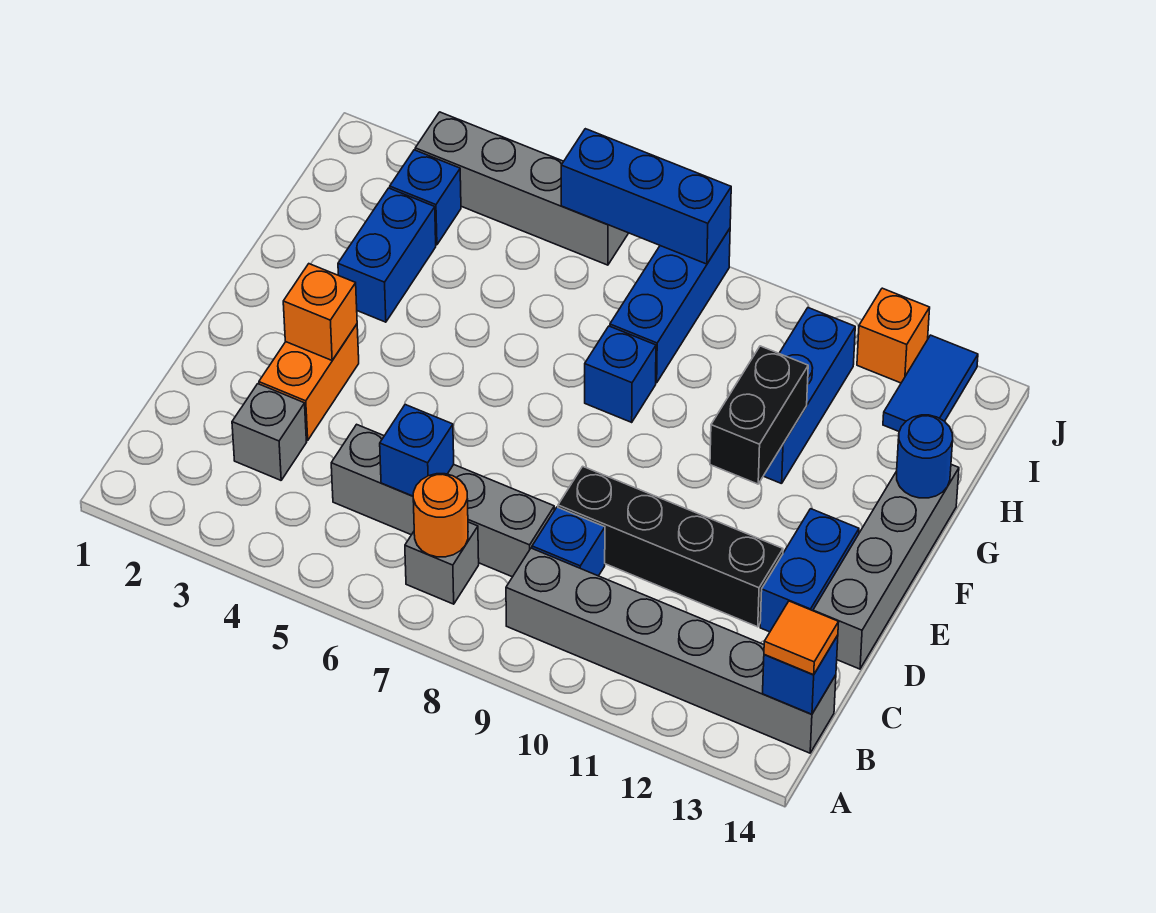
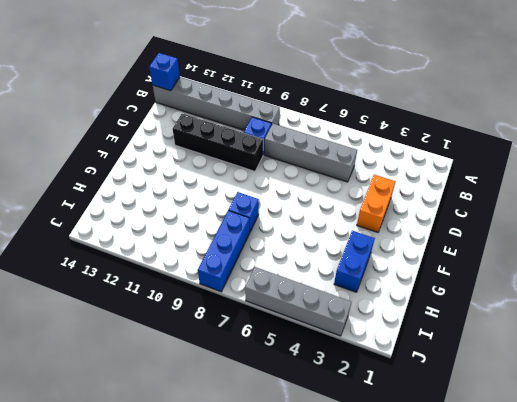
none -> grey brick B7 level 1
none -> grey brick C3 level 1
none -> blue brick D13:E13 level 1

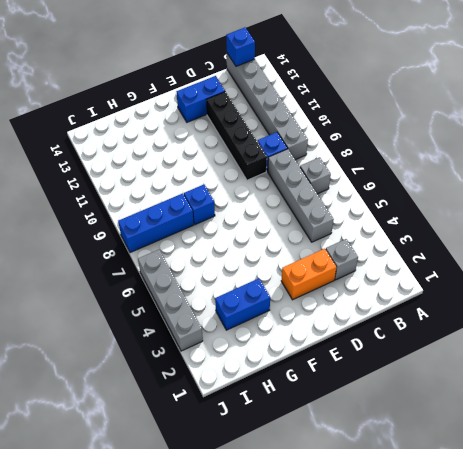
none -> grey brick D14:G14 level 1
none -> blue brick G11:I11 level 1
none -> blue brick I3 level 1

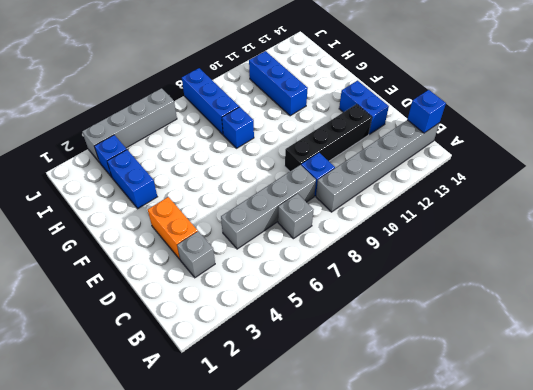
none -> grey brick D14:G14 level 1
none -> blue tile I13:J13 level 1
none -> orange brick J12 level 1

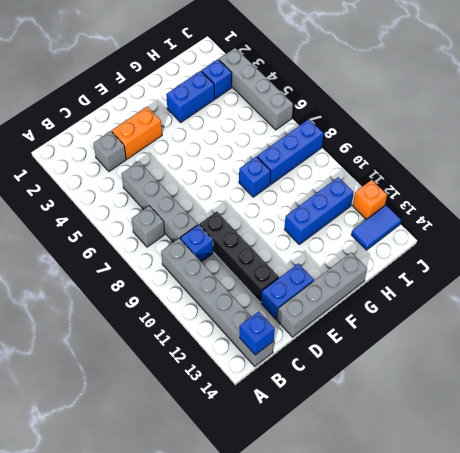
none -> orange round brick B7 level 2
none -> blue brick C6 level 2
none -> orange brick E3 level 2

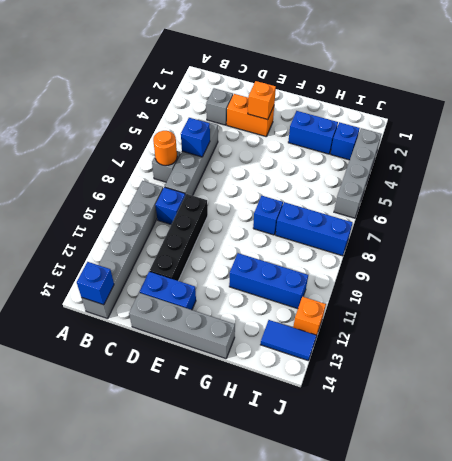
none -> black brick F11:G11 level 2
none -> blue round brick G14 level 2
none -> blue brick J6:J8 level 2

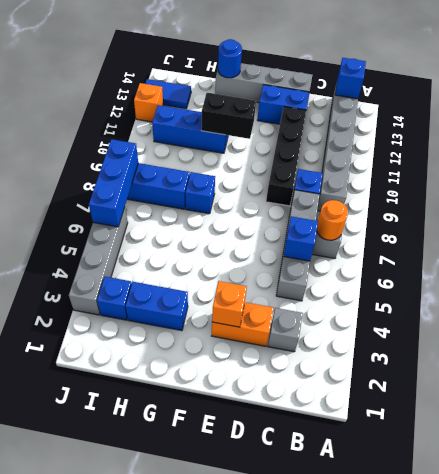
none -> orange tile B14 level 3

